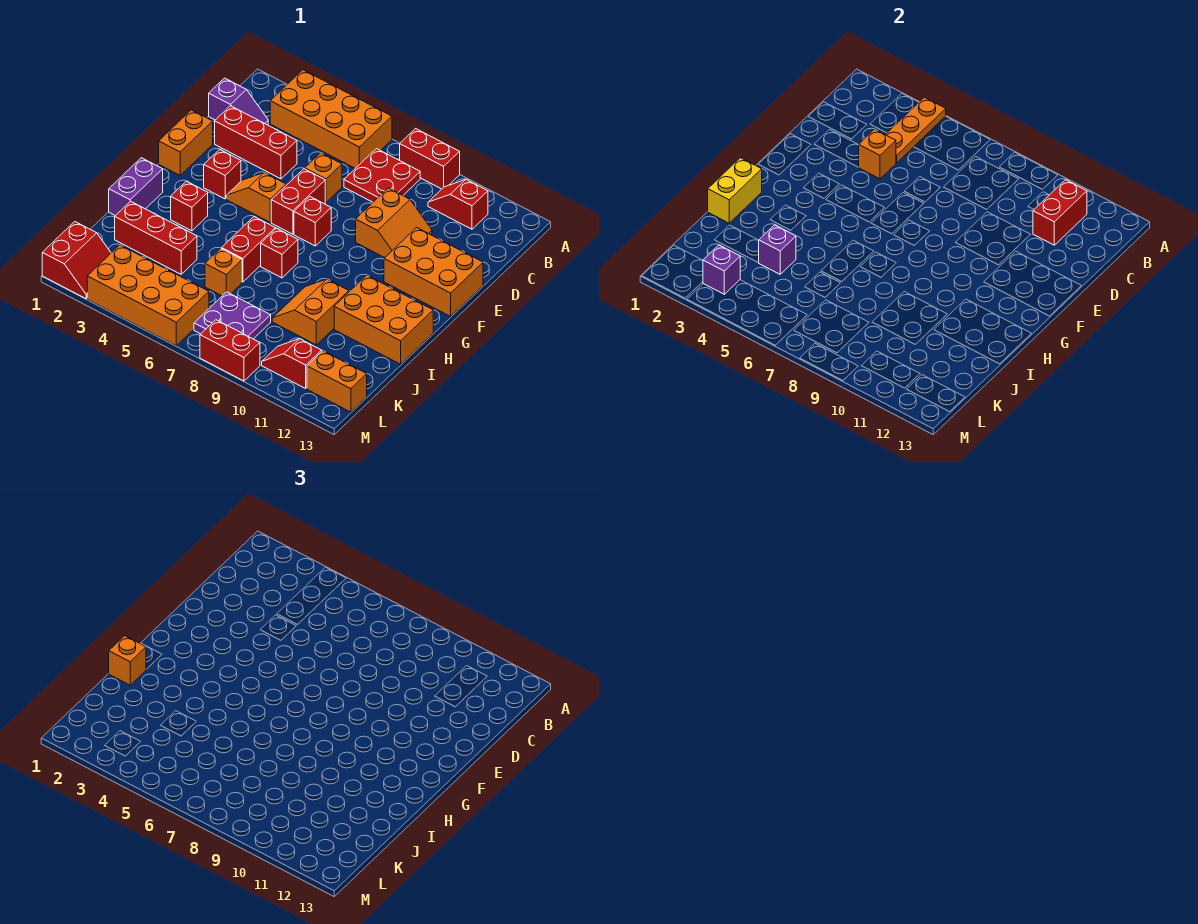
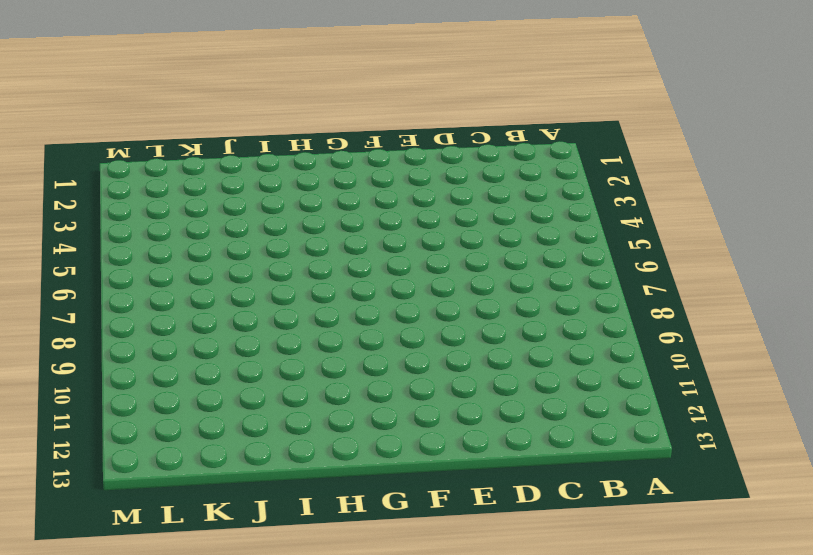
none -> orange brick A3:B6 level 1
none -> red brick A8:A9 level 1
none -> red plate B7:C8 level 1
none -> red slope B10:B11 level 1 top 11

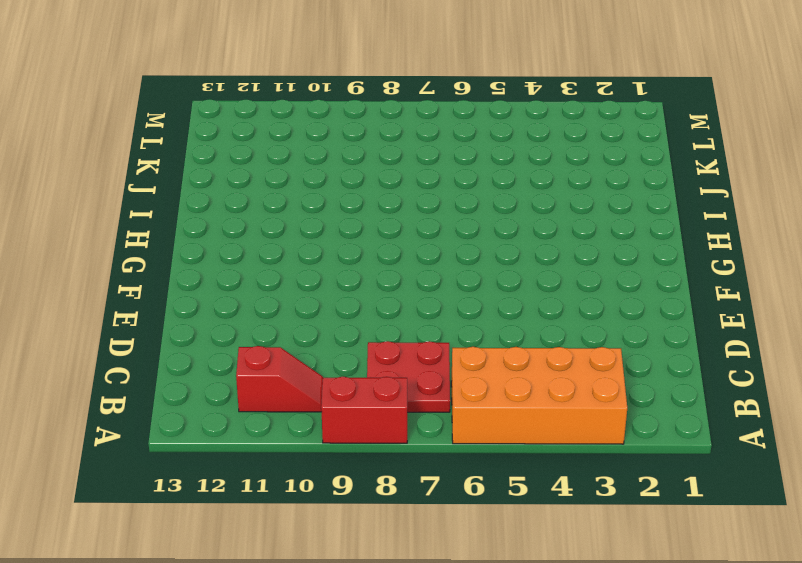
none -> purple slope C1:C2 level 1 top 1
none -> red brick D2:D4 level 1
none -> orange brick D6 level 1
none -> orange slope D9:E10 level 1 top 9

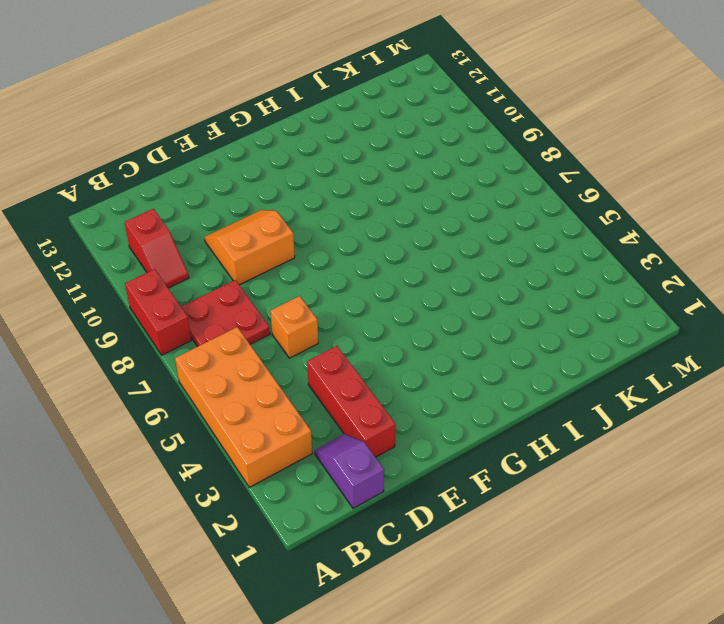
none -> orange brick E1:F1 level 1
none -> red brick E6:F6 level 1
none -> orange brick E11:F13 level 1
none -> red brick F3 level 1

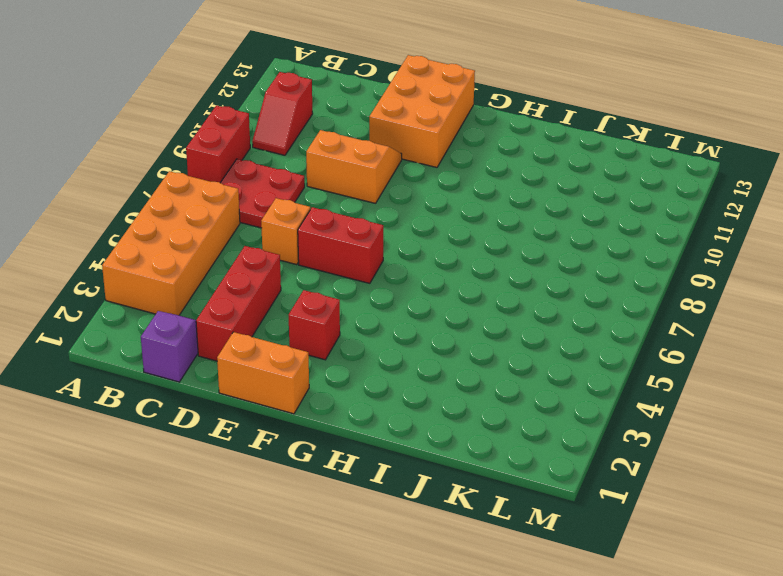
none -> orange slope F4:F5 level 1 top 5
none -> red brick F7 level 1
none -> purple brick H1:I1 level 1
none -> red brick H3 level 1

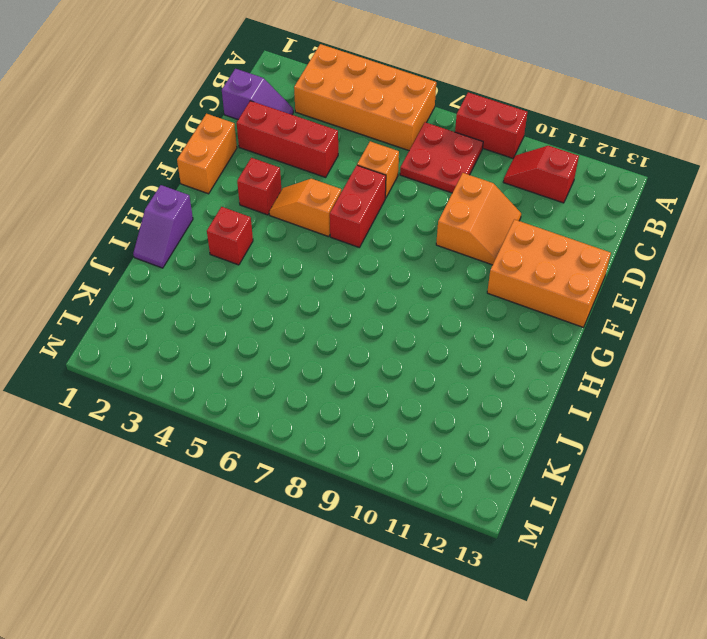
purple slope H1:I1 level 1 top H -> purple brick H1:I1 level 1
none -> red brick F7 level 1
none -> red brick H6:I6 level 1
none -> red brick H7 level 1
none -> orange brick H11:I13 level 1

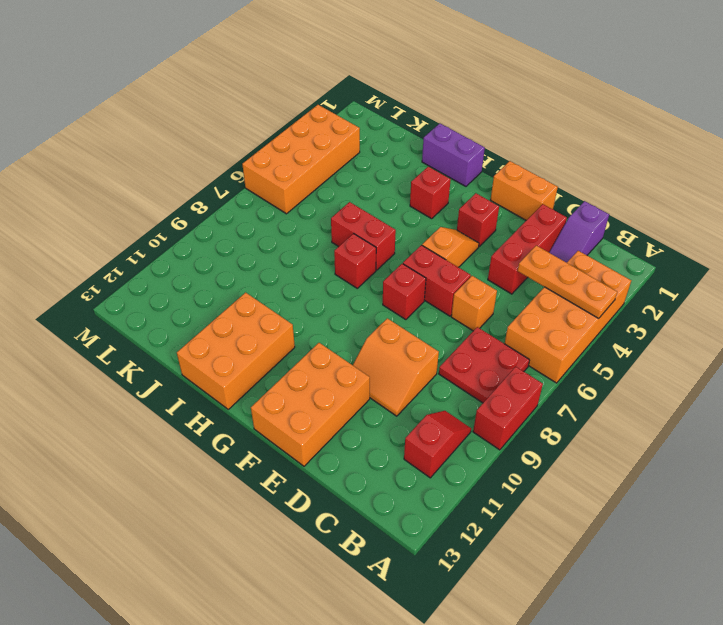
none -> orange slope I9:J10 level 1 top 10
none -> red brick J2:J4 level 1
none -> orange brick J6 level 1
none -> purple plate K7:L8 level 1

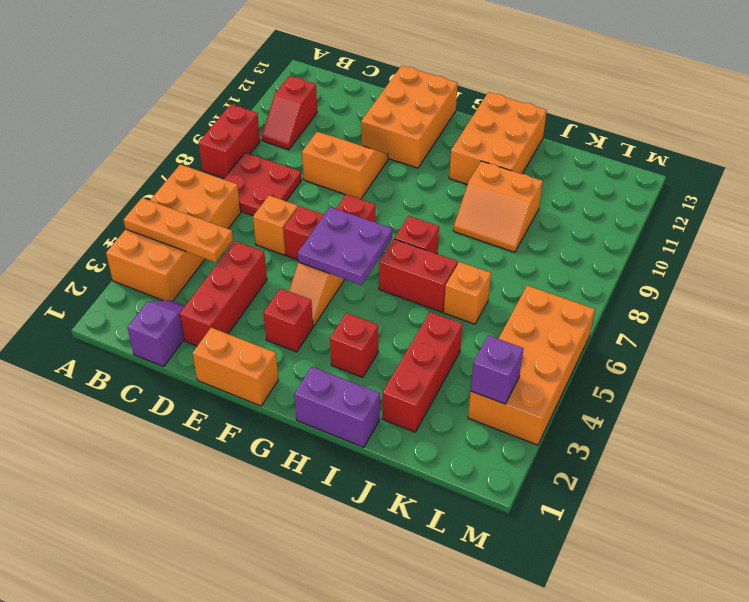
purple plate F5:G6 level 2 -> purple plate K7:L8 level 1
none -> red slope L1:M2 level 1 top 1
none -> red slope L10:L11 level 1 top 11
none -> orange brick L12:L13 level 1
none -> red brick M8:M9 level 1

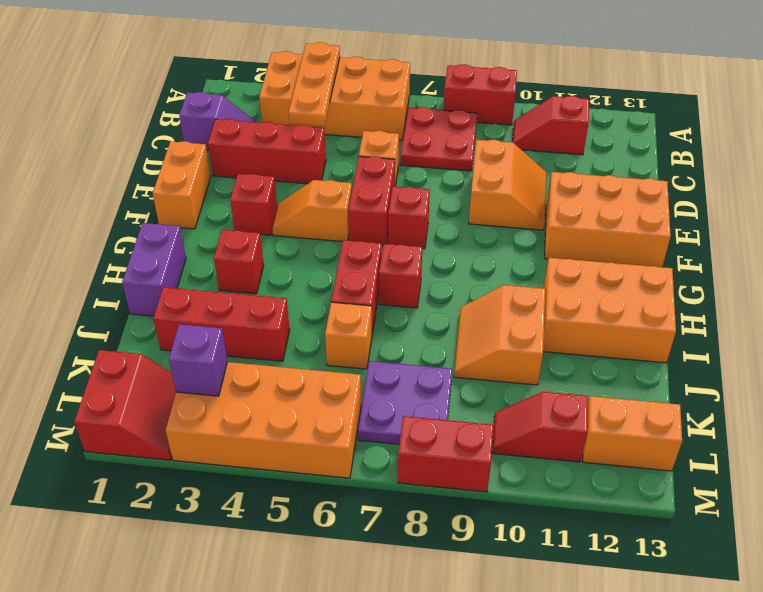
none -> red brick B11:C11 level 2
none -> orange brick D4 level 2
none -> yellow brick H1:I1 level 2
none -> purple brick J4 level 2

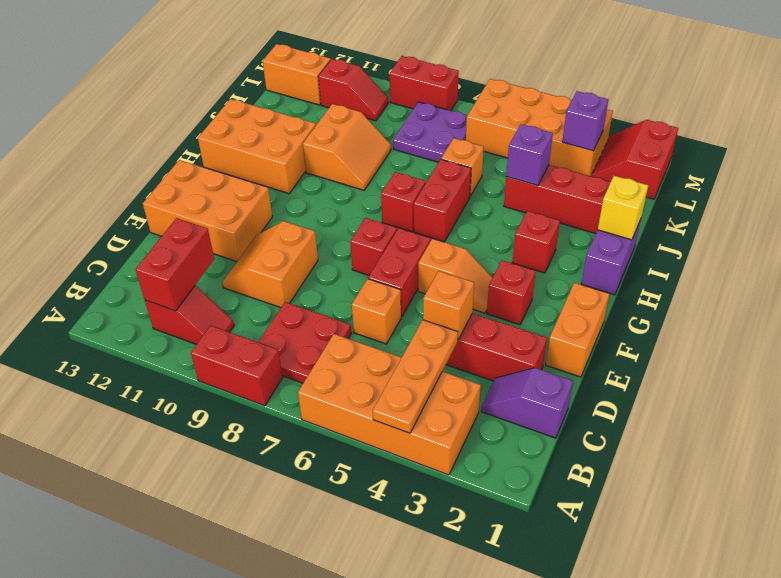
yellow brick I1 level 2 -> yellow brick H1:I1 level 2
none -> orange brick I1 level 3

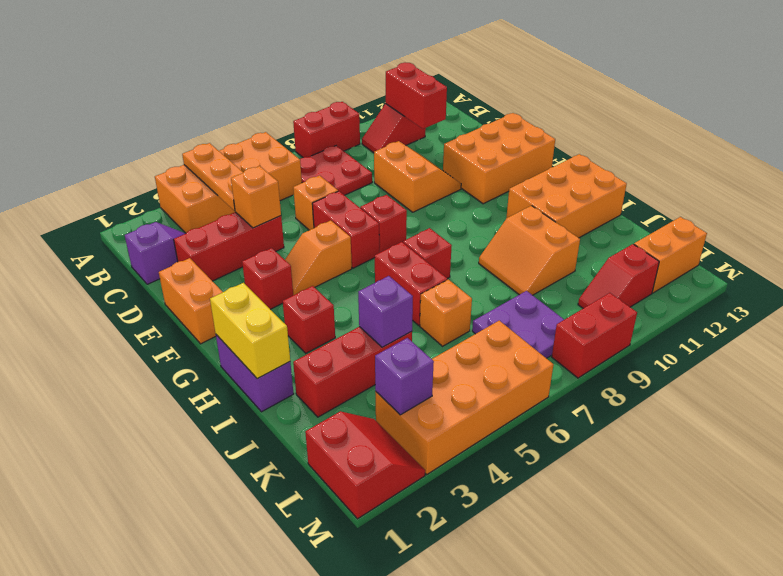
none -> orange brick I1 level 3

